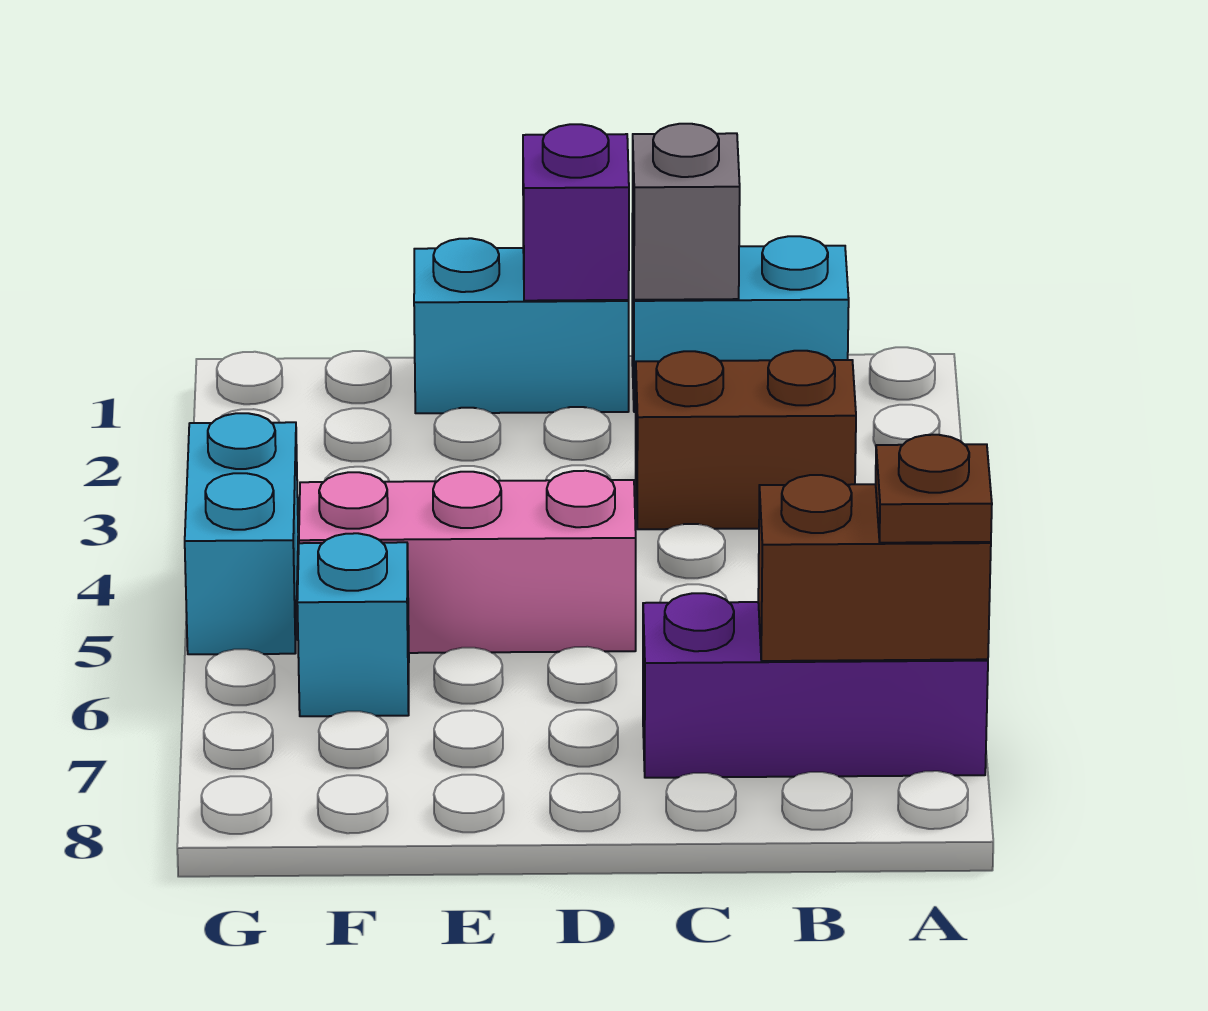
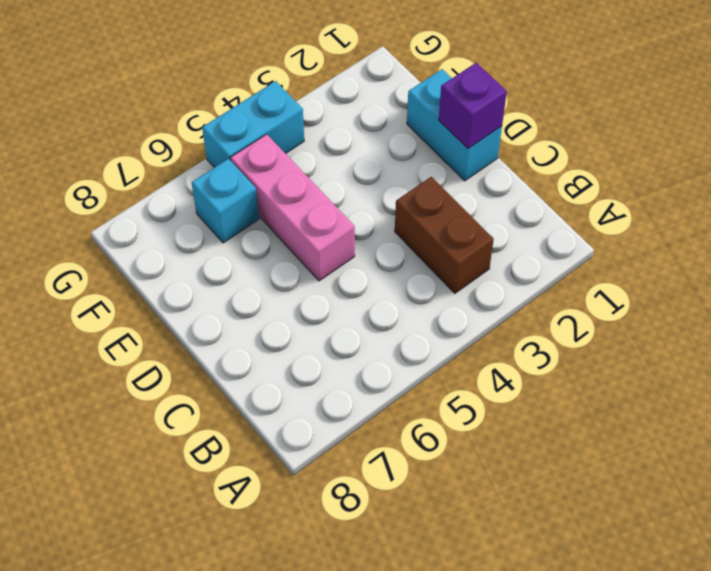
none -> purple brick A7:C7 level 1
none -> cyan brick B1:C1 level 1

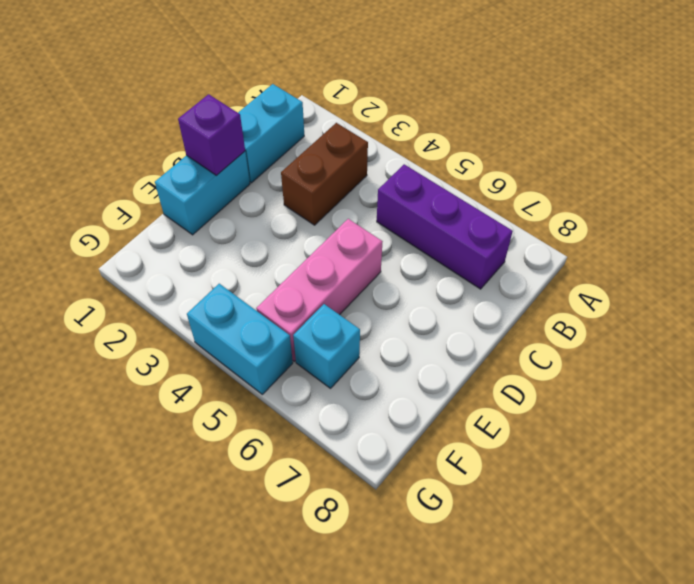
purple brick B5:B7 level 1 -> purple brick A7:C7 level 1
none -> brown brick A7:B7 level 2
none -> grey brick C1 level 2

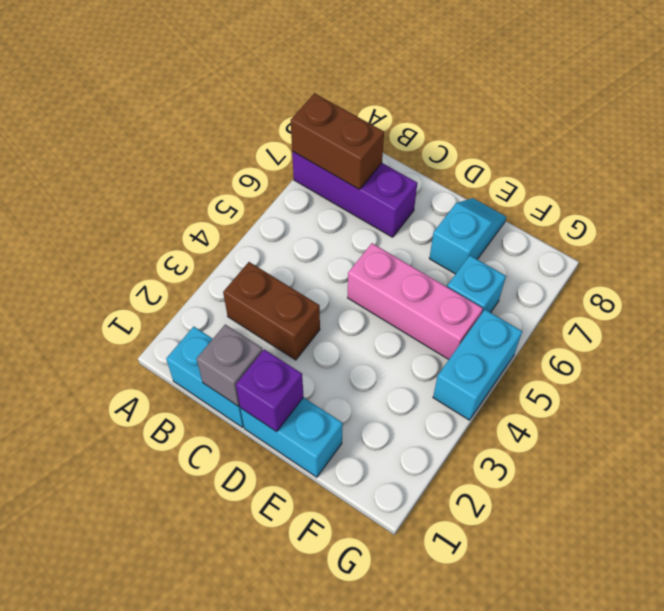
cyan slope E7:E8 level 1 top 7 -> none
none -> brown plate A7 level 3

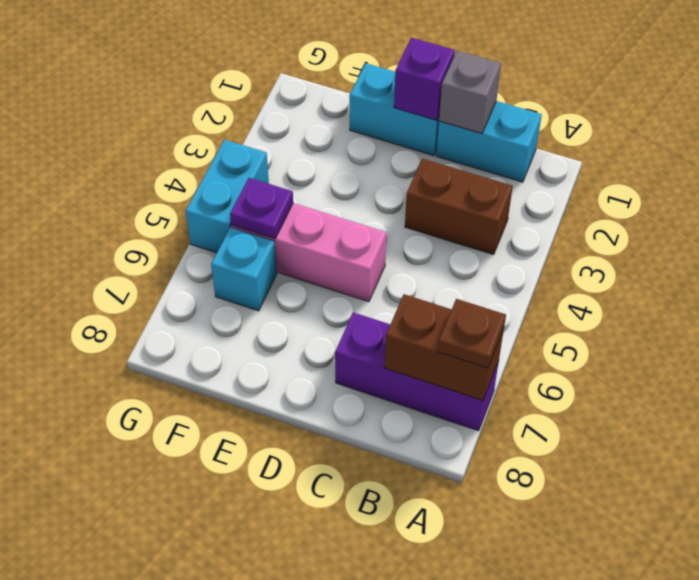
purple plate F5 level 2 -> none

